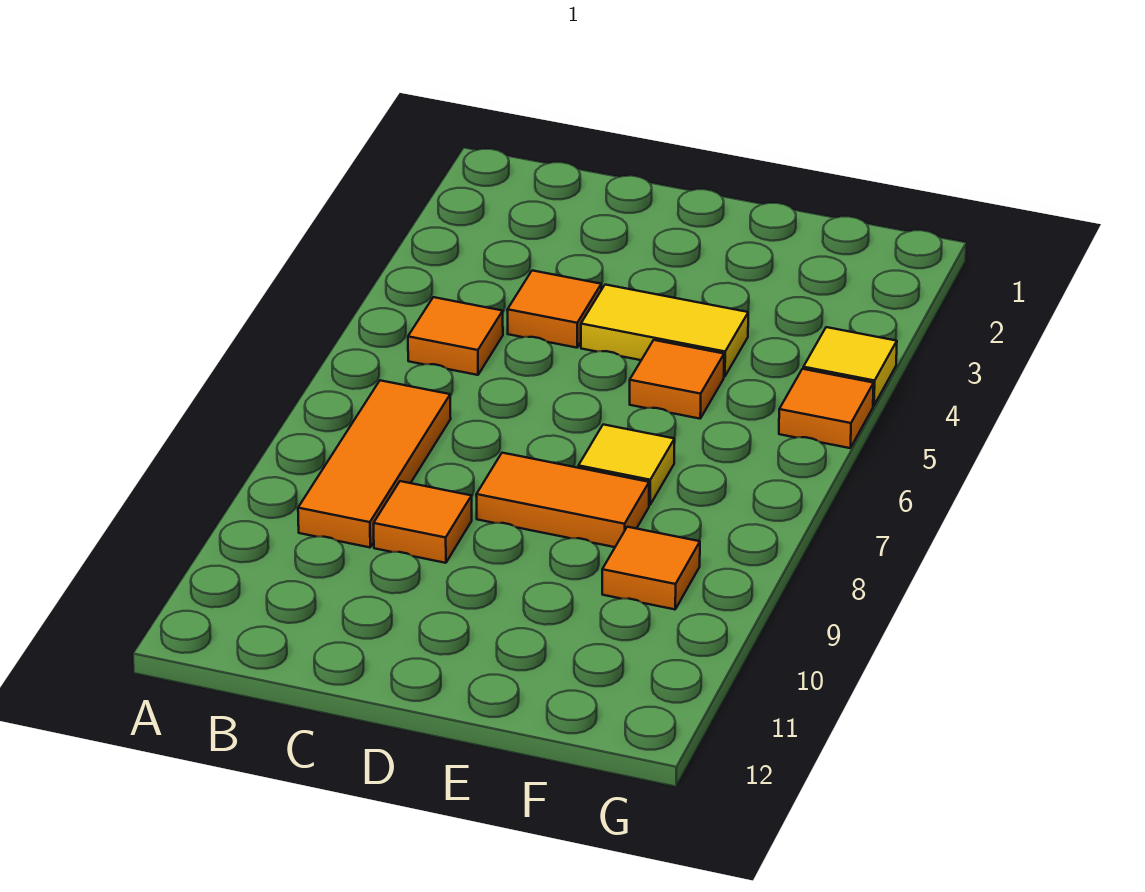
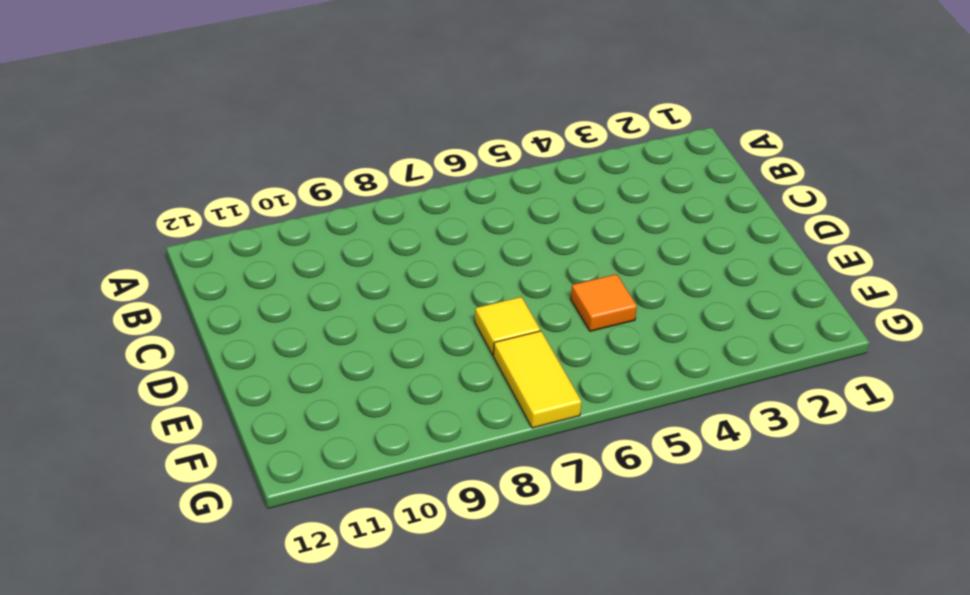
yellow tile F7:G7 level 1 -> yellow tile D4:E4 level 1
none -> orange tile B5 level 1
none -> orange tile B7:B9 level 1

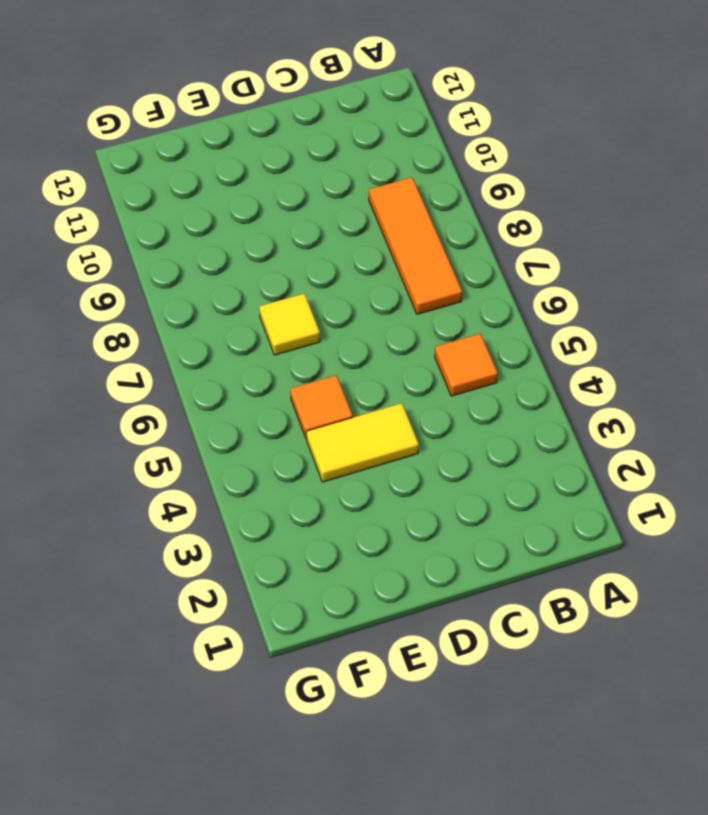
none -> orange tile C4 level 1
none -> orange tile C9 level 1

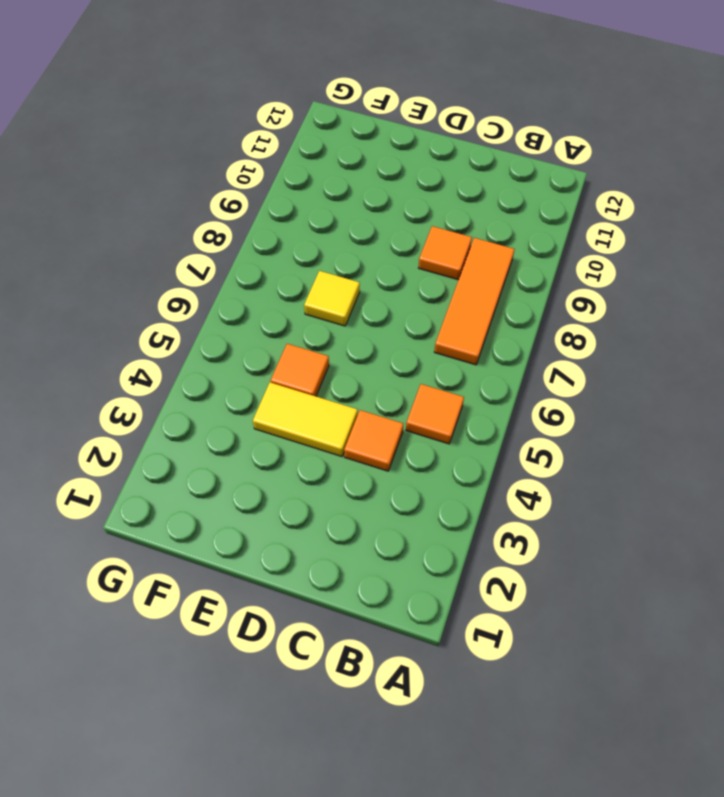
none -> orange tile D8:E8 level 1
none -> orange tile F9 level 1

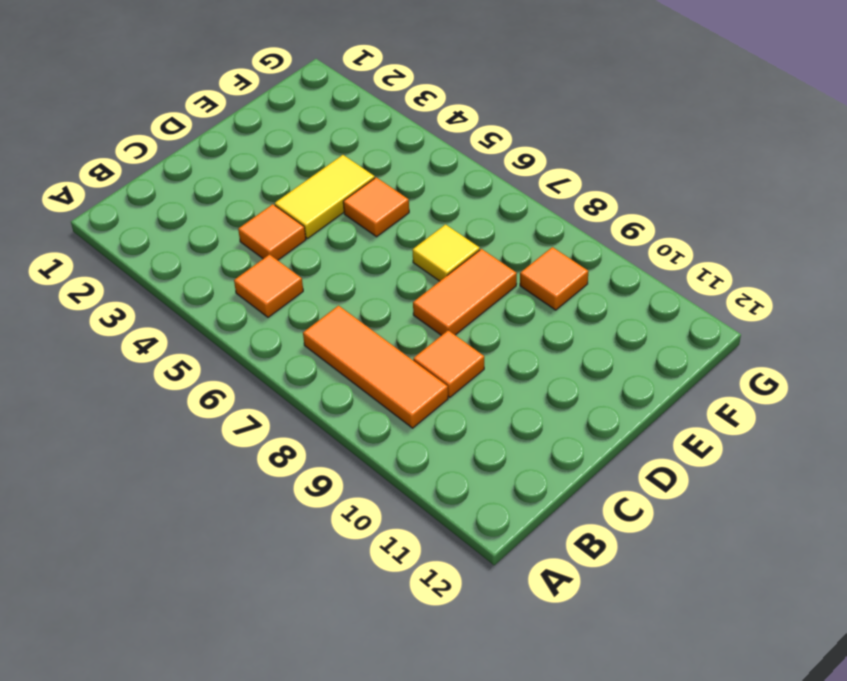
none -> yellow tile G4 level 1
none -> orange tile G5 level 1

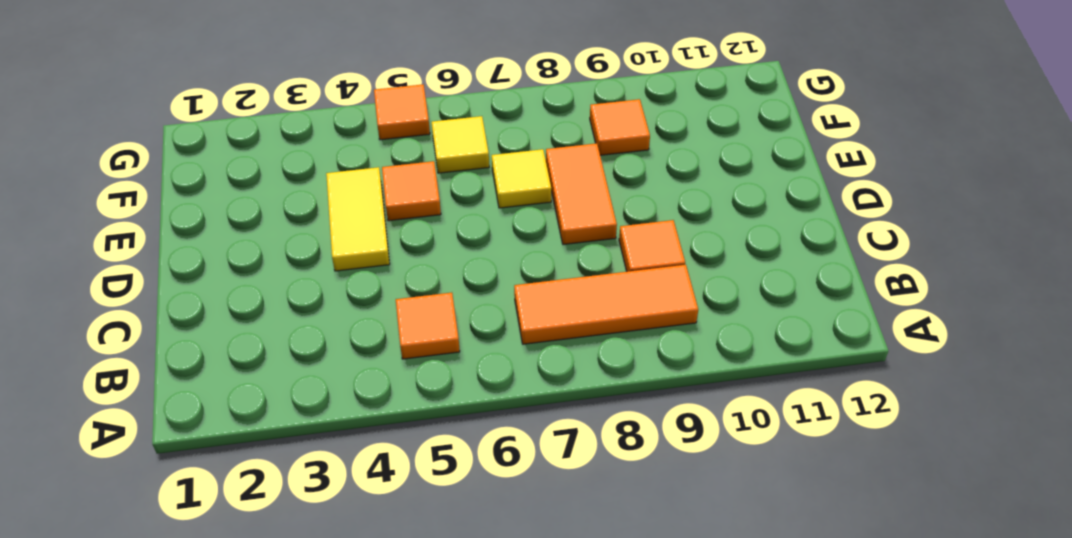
yellow tile F6 level 1 -> yellow tile G4 level 1
none -> orange tile C4 level 1

